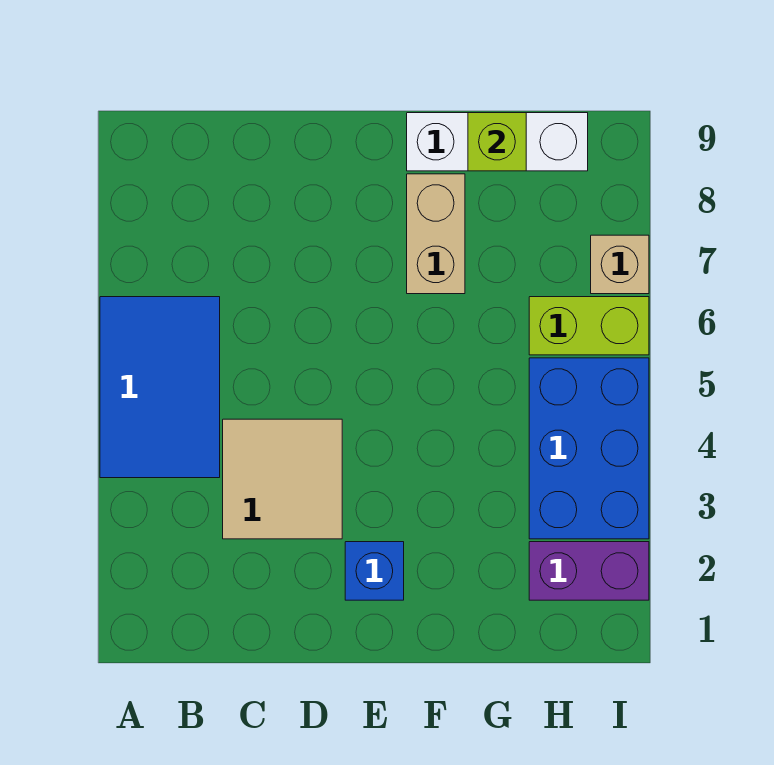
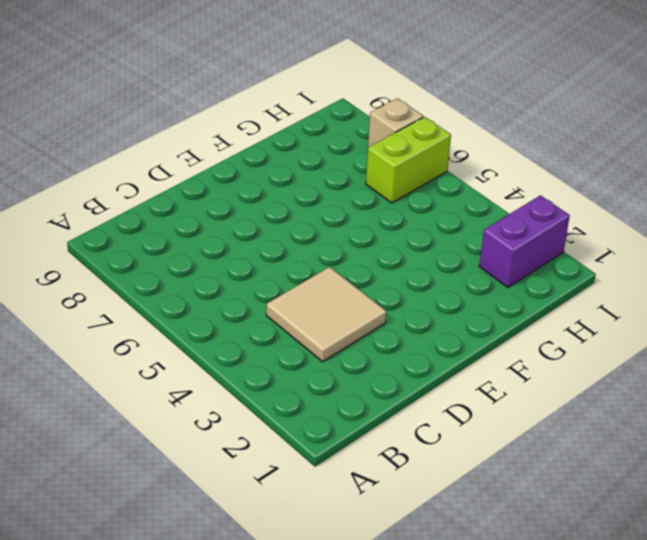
none -> blue tile A4:B6 level 1
none -> blue brick E2 level 1

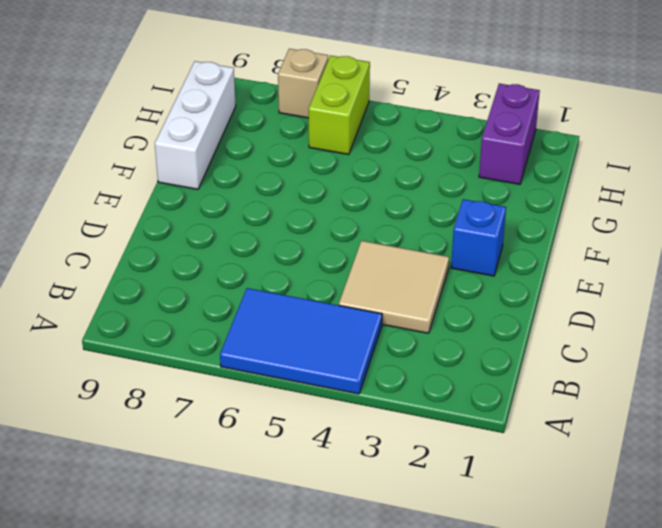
none -> tan brick F7:F8 level 1
none -> blue brick H3:I5 level 1

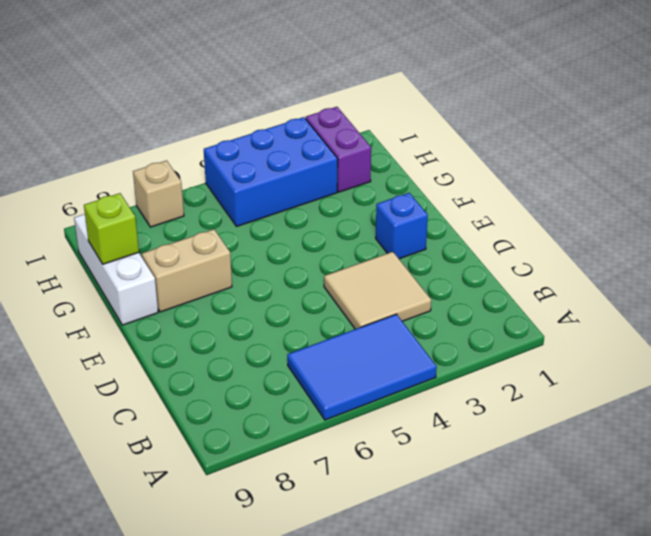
none -> lime brick H6:I6 level 1

